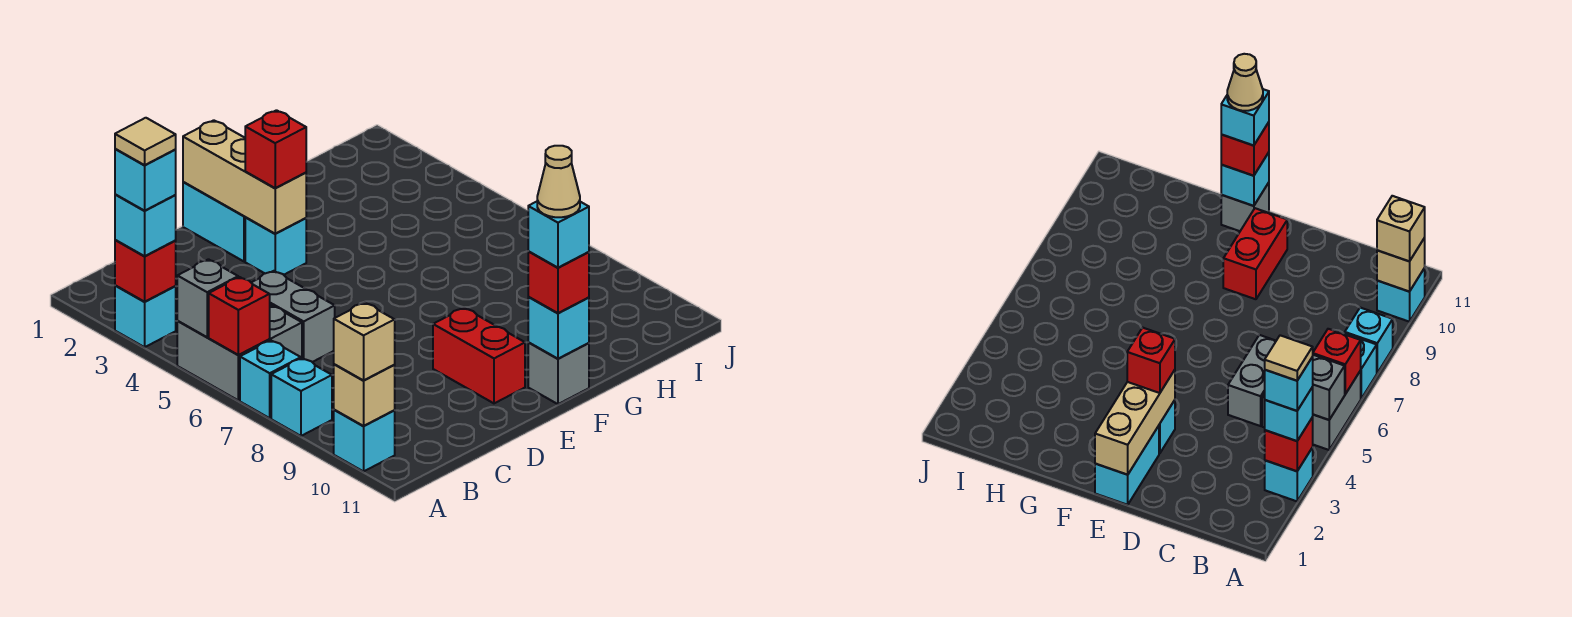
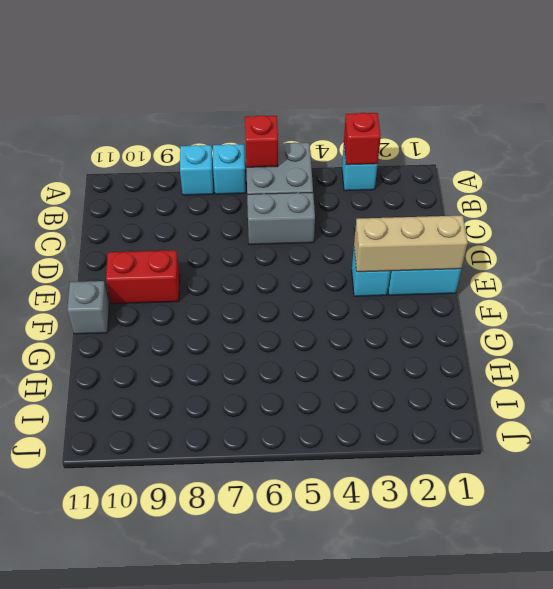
none -> cyan brick A10 level 1
none -> grey brick A5 level 2
none -> tan brick A10 level 2

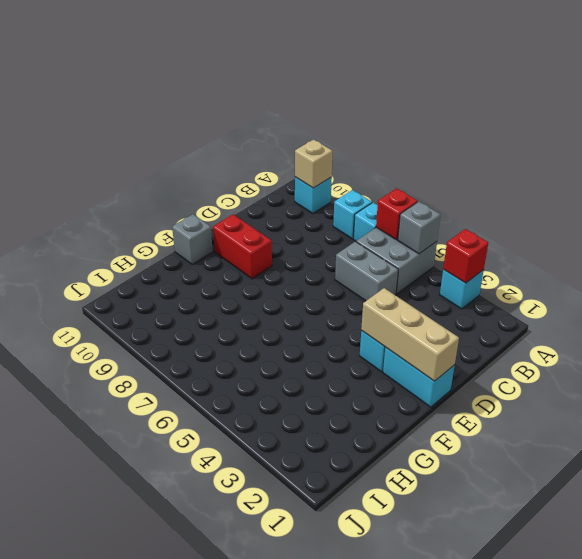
none -> cyan brick F11 level 2
none -> cyan brick A3 level 3
none -> tan brick A10 level 3

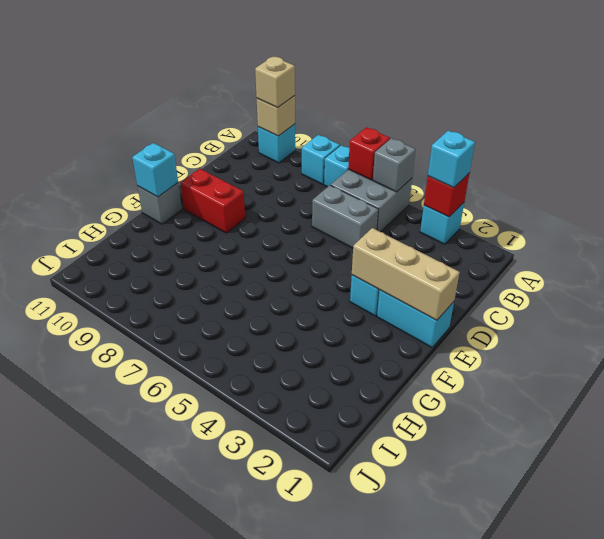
none -> red brick E3 level 3
none -> red brick F11 level 3
none -> cyan brick A3 level 4

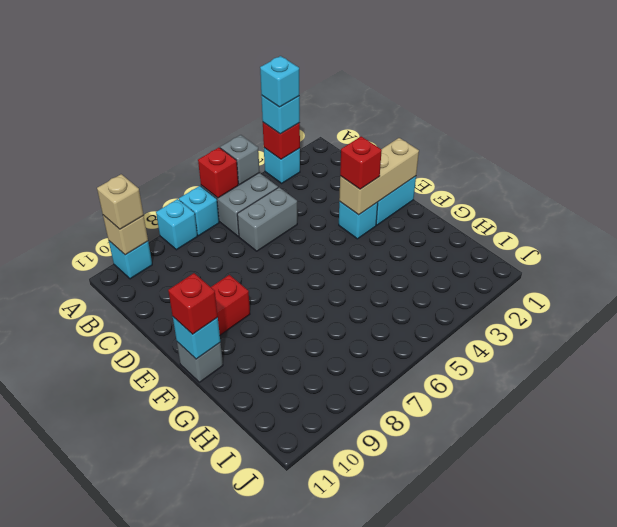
none -> cyan brick F11 level 4
none -> tan tile A3 level 5
none -> tan cone F11 level 5

